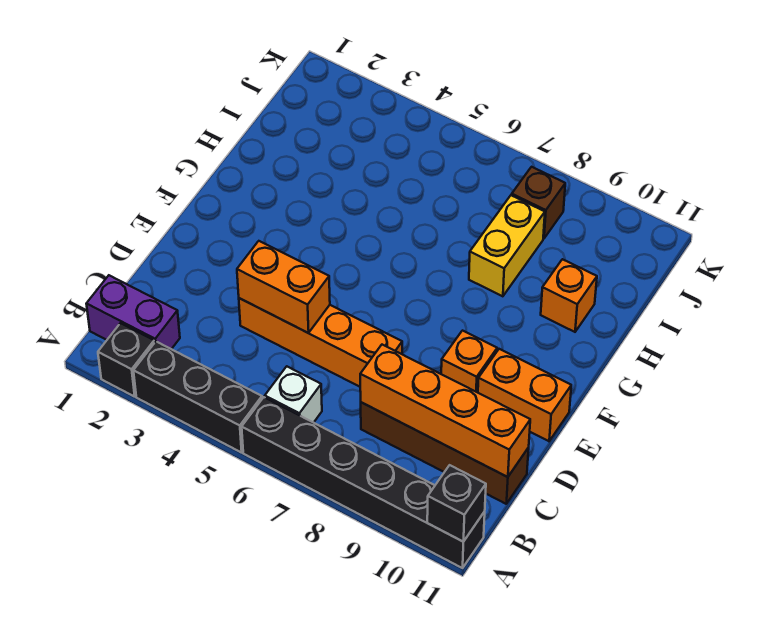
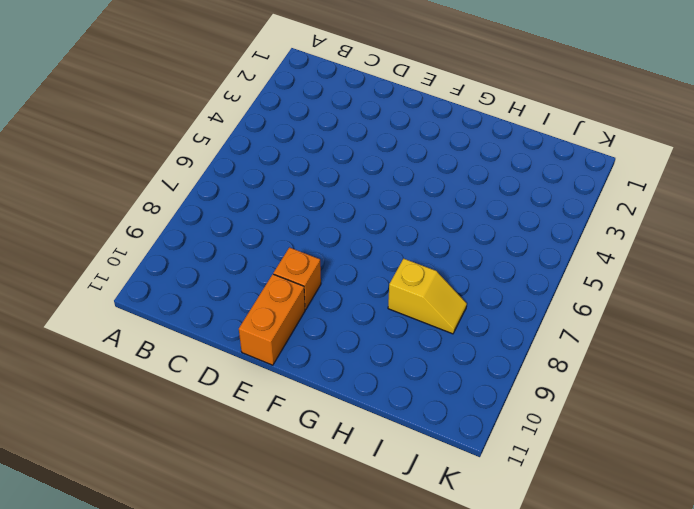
yellow slope H8:I8 level 1 top H -> yellow brick H8:I8 level 1
none -> black brick A2 level 1
none -> black brick A3:A5 level 1
none -> black brick A6:A11 level 1

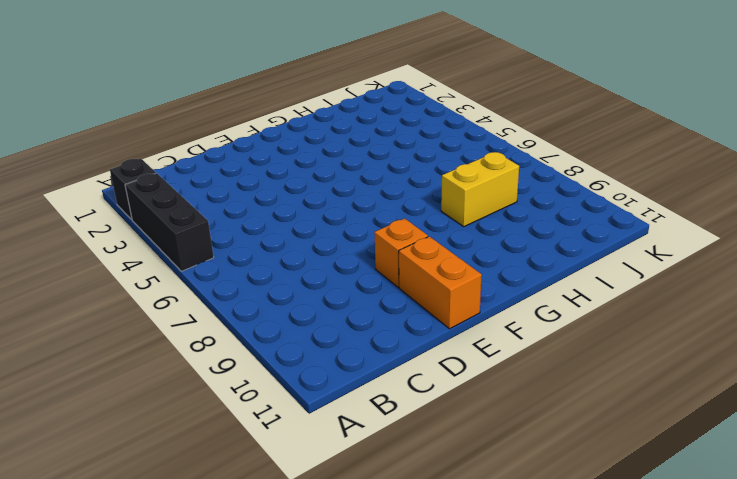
none -> black brick A6:A11 level 1
none -> purple brick B1:B2 level 1
none -> white brick B6 level 1

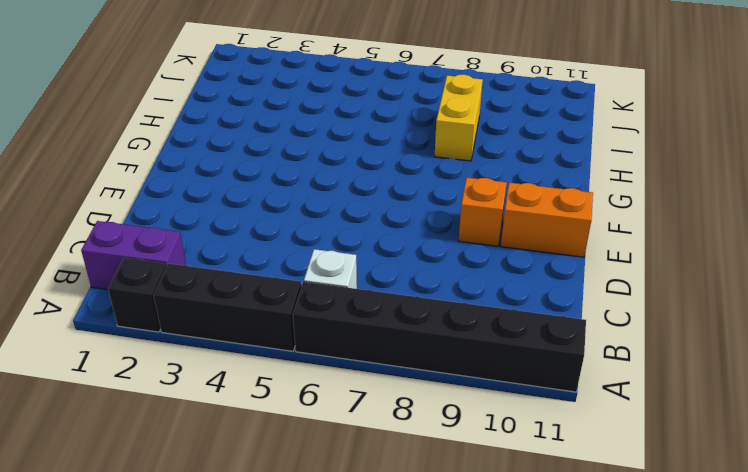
none -> brown brick C8:C11 level 1
none -> orange brick D4:D7 level 1
none -> orange brick H10 level 1

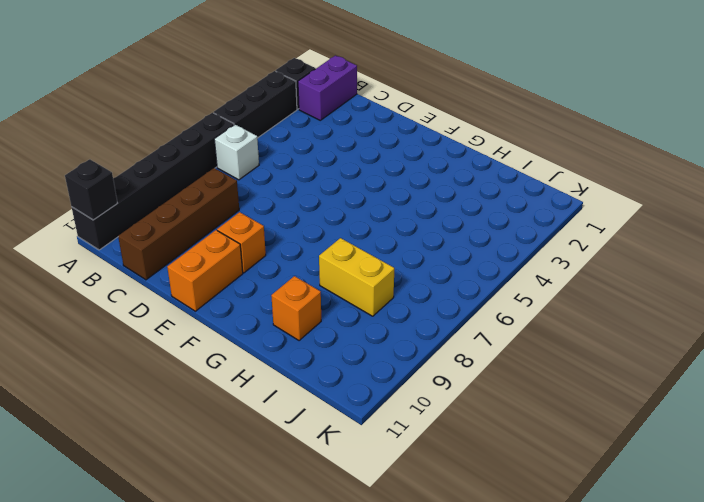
none -> orange brick D4:D7 level 1
none -> brown brick J8 level 1
none -> orange brick C8:C11 level 2

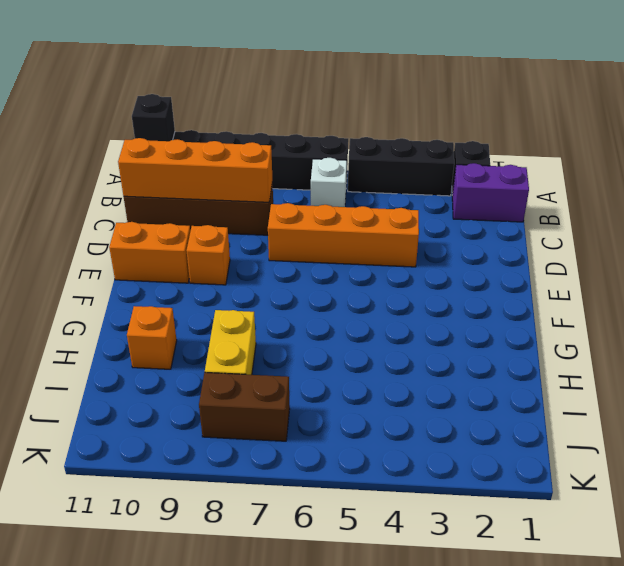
brown brick J7:J8 level 1 -> brown brick J8 level 1
none -> orange brick D4:D5 level 2

